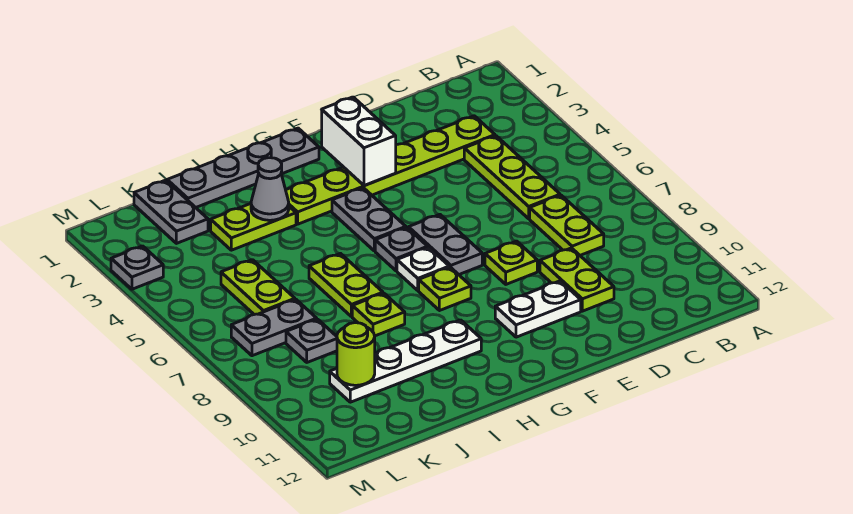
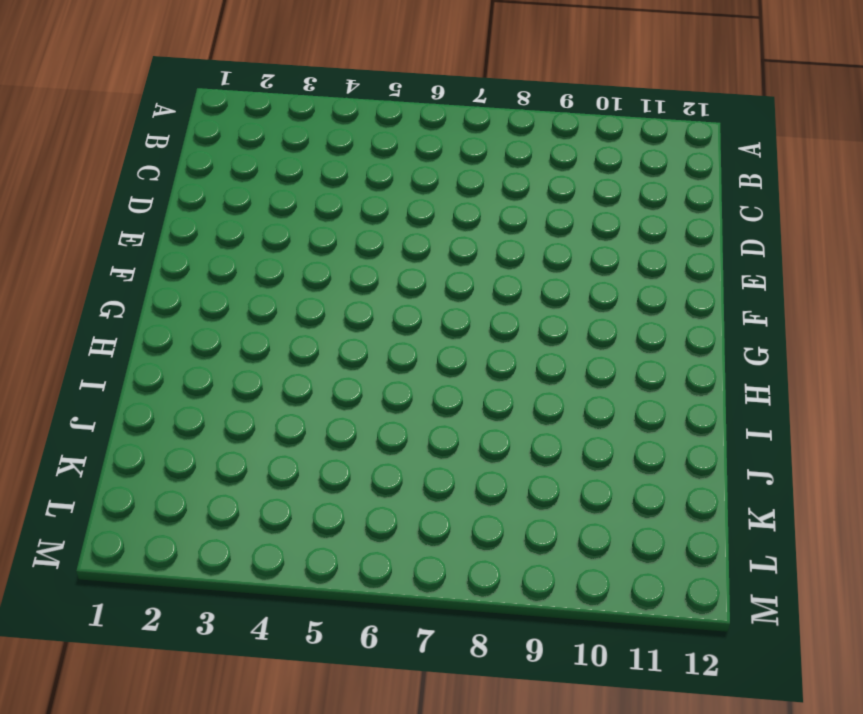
none -> lime plate C3:H3 level 1
none -> lime plate C4:C6 level 1
none -> lime plate C7:C8 level 1

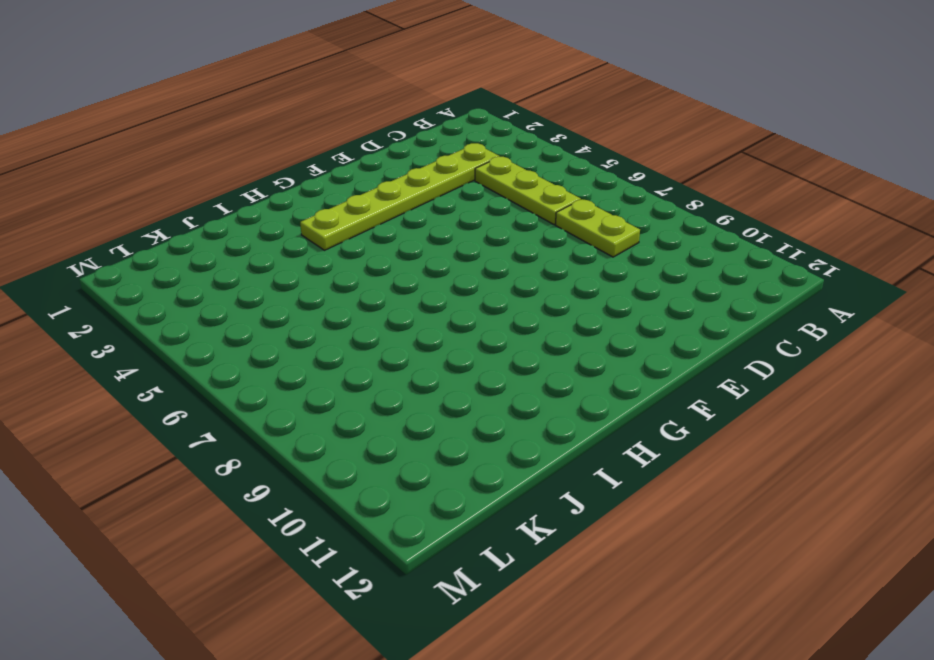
none -> lime plate D9:D10 level 1
none -> lime plate E8 level 1
none -> white plate E10:F10 level 1

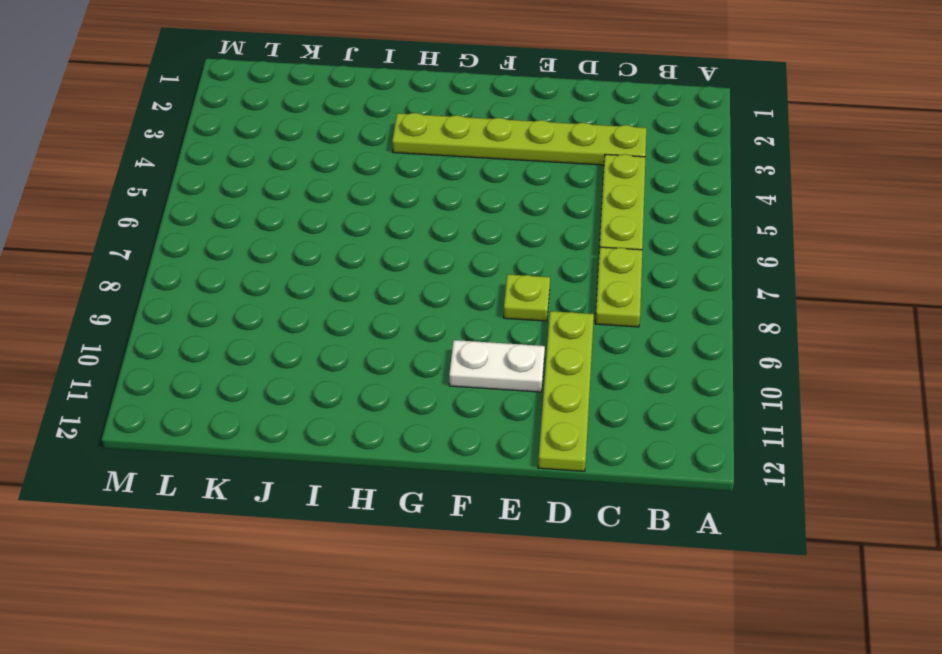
lime plate D9:D12 level 1 -> lime plate D9:D10 level 1
none -> grey plate F6:F7 level 1
none -> grey plate G1:J1 level 1
none -> grey plate G4:G5 level 1

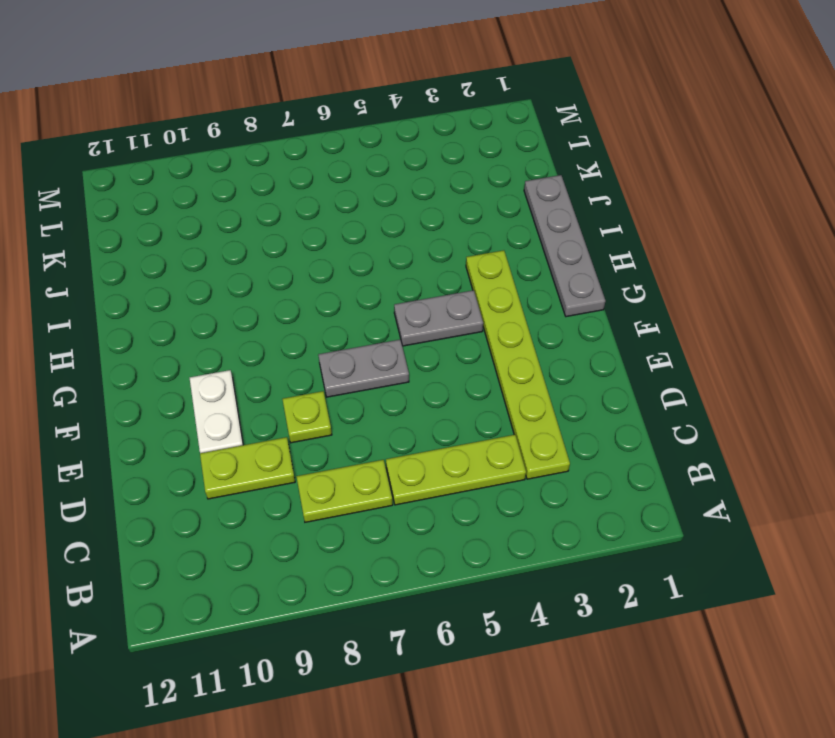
none -> grey plate G6 level 1
none -> white plate G7 level 1
none -> lime plate G8 level 1

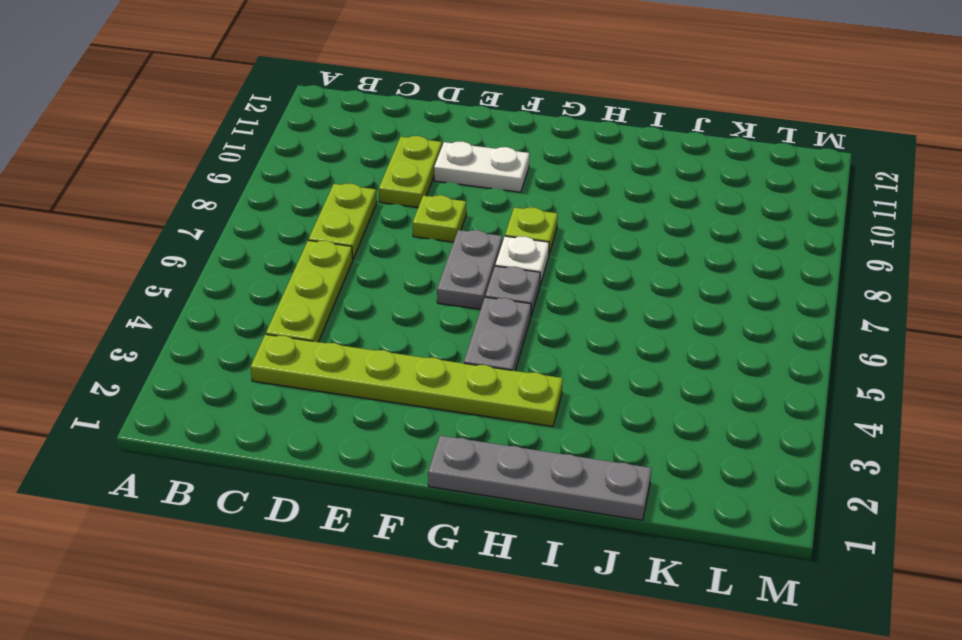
none -> white plate H10:K10 level 1
none -> lime plate I3:J3 level 1
none -> lime plate I6:I7 level 1

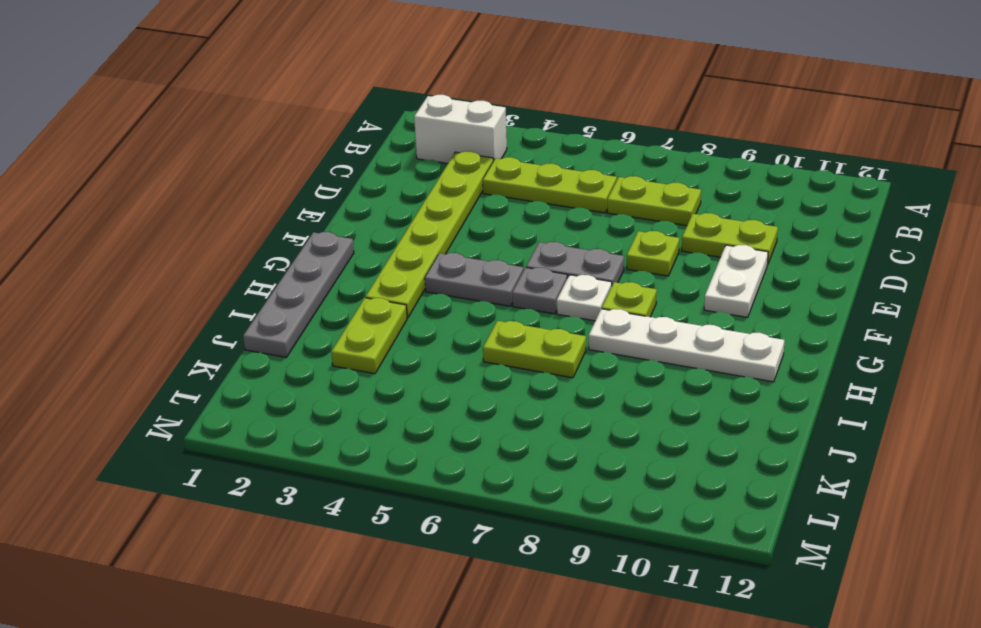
white brick B2:B3 level 1 -> white brick F2:F3 level 2
white plate H8:H11 level 1 -> white plate H10:K10 level 1
none -> lime plate I8 level 1
none -> grey plate K1:K2 level 1
none -> lime plate K5:K6 level 1

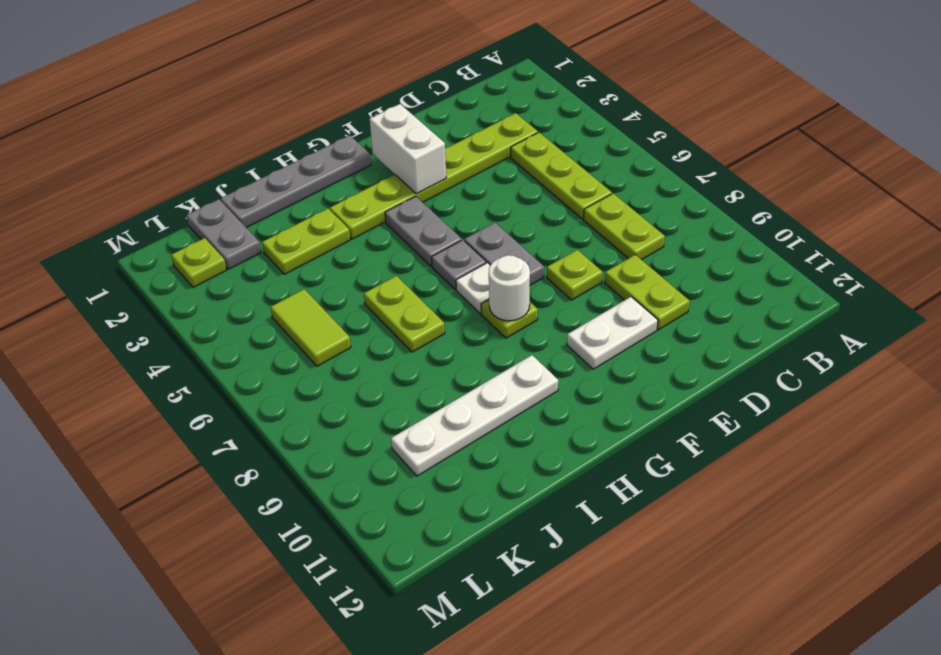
white round brick G8 level 2 -> none
lime tile K5:K6 level 1 -> lime plate K5:K6 level 1
lime plate L2 level 1 -> lime plate I8 level 1
none -> grey plate K7:L7 level 1
none -> grey plate K8 level 1
none -> grey plate M3 level 1

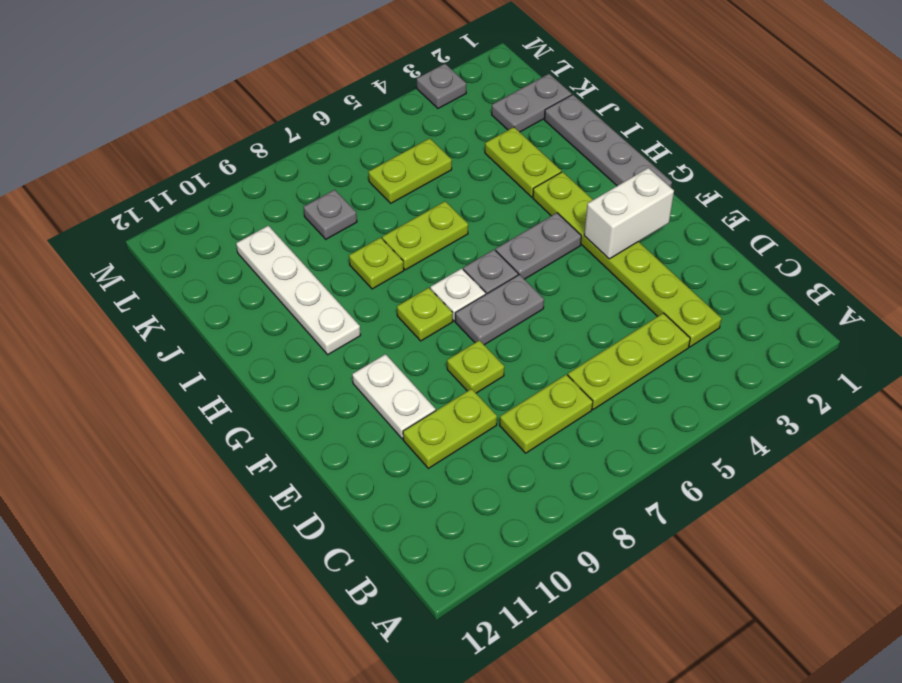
none -> grey plate K7:L7 level 1
none -> grey cone I3 level 2
none -> lime round brick K10 level 2

